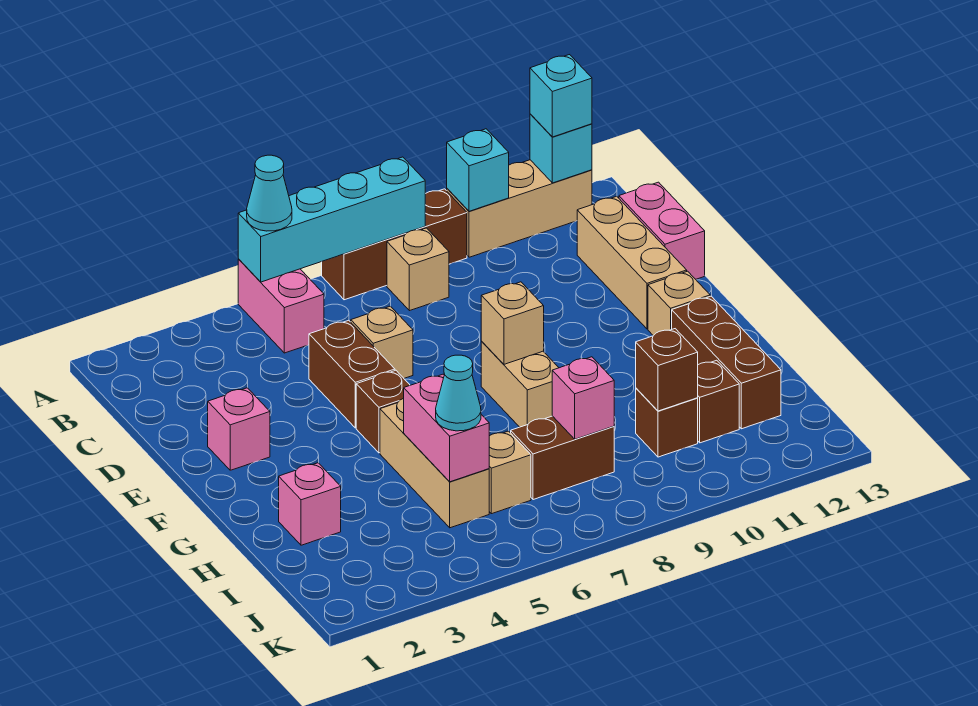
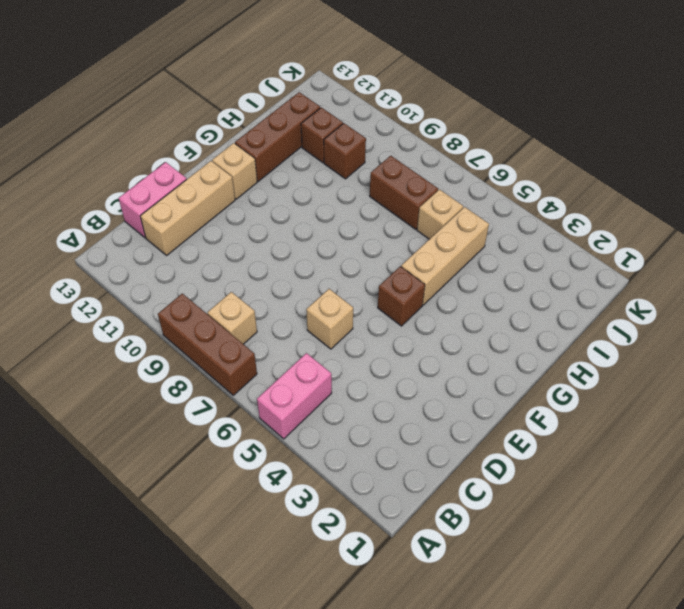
none -> tan brick A10:A12 level 1
none -> brown brick D5:E5 level 1
none -> pink brick E2 level 1

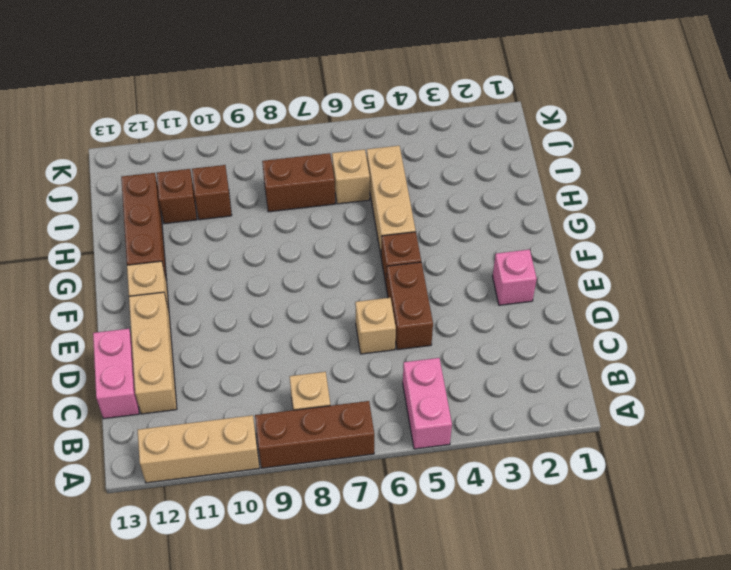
none -> tan brick F8:G8 level 1
none -> pink brick H2 level 1
none -> cyan brick A5:A8 level 2

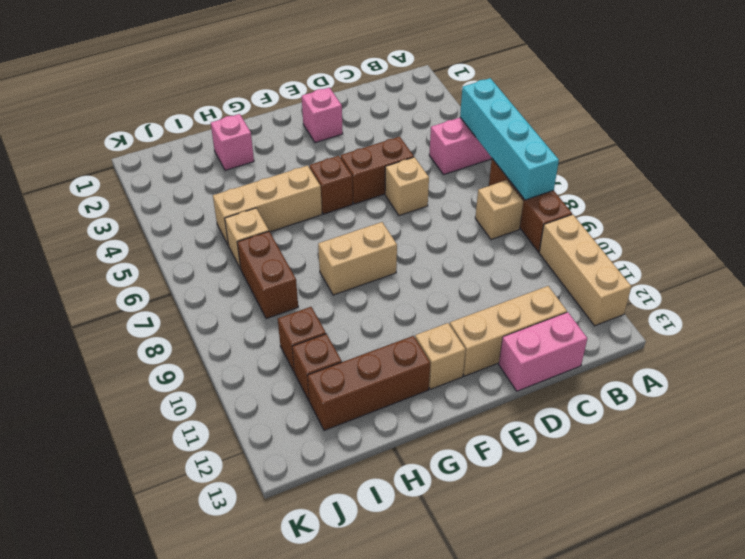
none -> cyan brick A10 level 2
none -> cyan brick A12 level 2
none -> tan brick F8 level 2

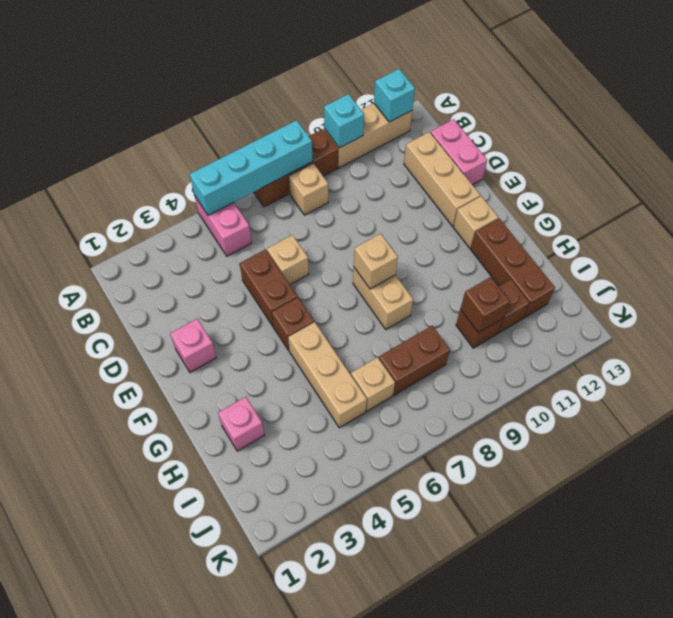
none -> pink brick H5:I5 level 2
none -> pink brick I8 level 2
none -> cyan cone A5 level 3

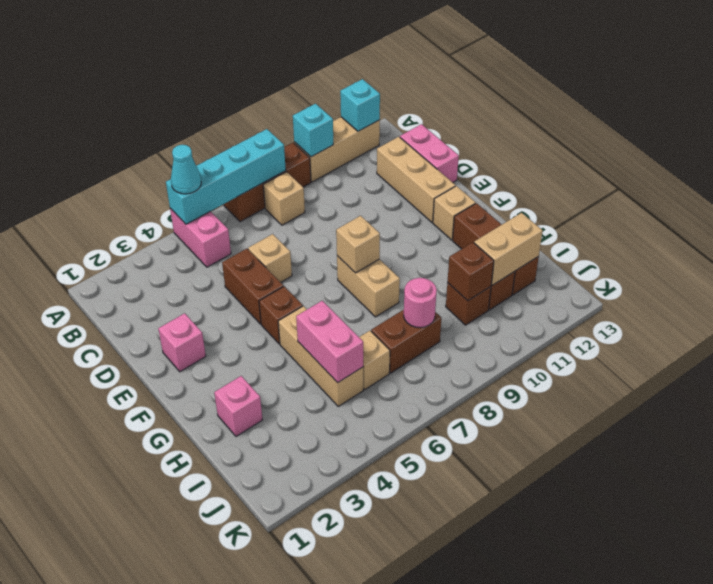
pink round brick I8 level 2 -> pink brick I8 level 2
tan brick I11:I12 level 2 -> none
none -> cyan brick A12 level 3
none -> cyan cone I5 level 3

